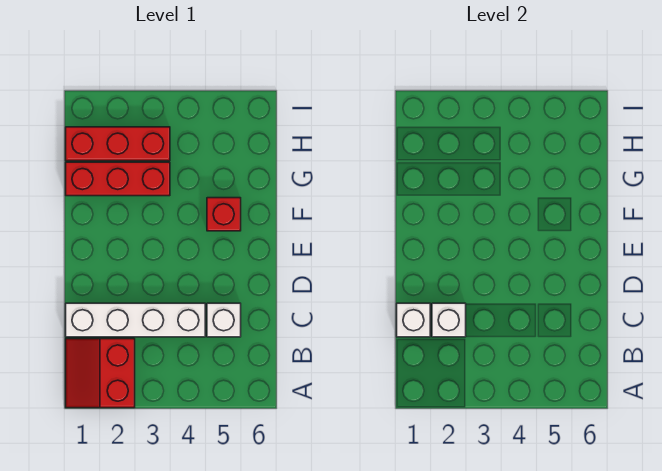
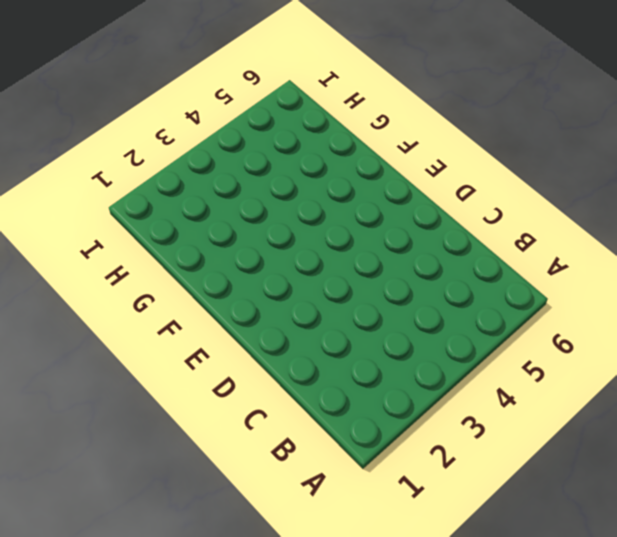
none -> red slope A1:B2 level 1 top 2
none -> white brick C1:C4 level 1

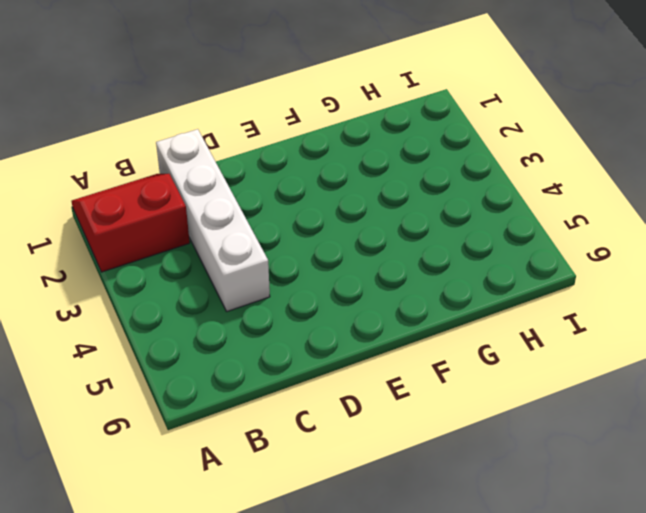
none -> white brick C5 level 1
none -> red brick F5 level 1

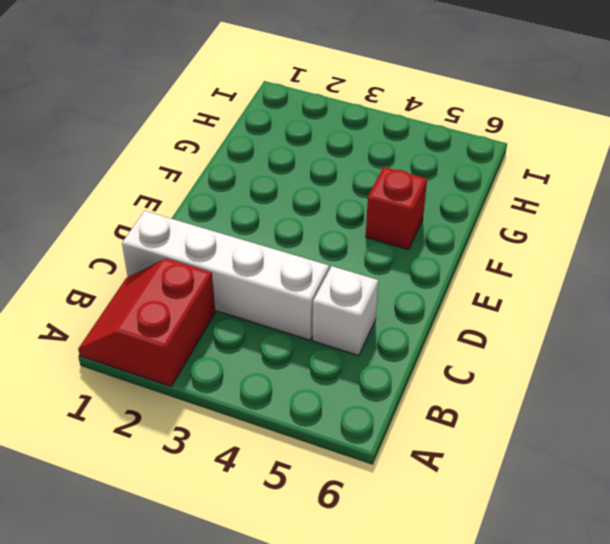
none -> red brick G1:G3 level 1
none -> red brick H1:H3 level 1

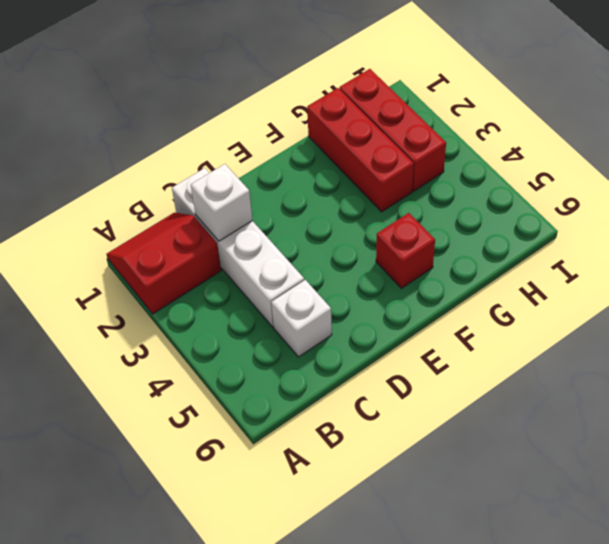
none -> white brick C1 level 2

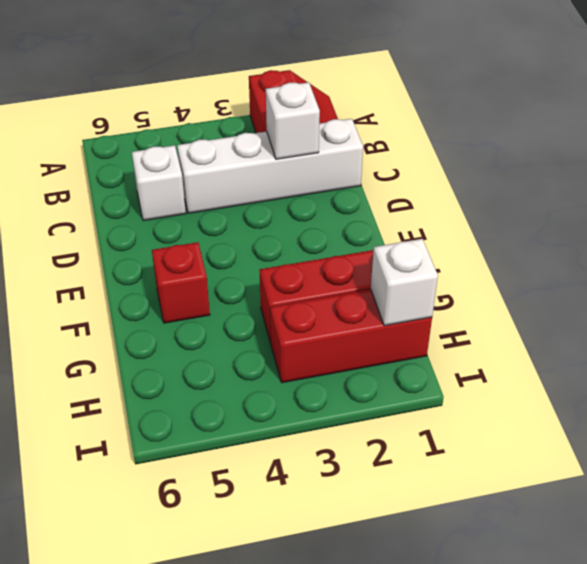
white brick H1 level 2 -> white brick C1 level 2

